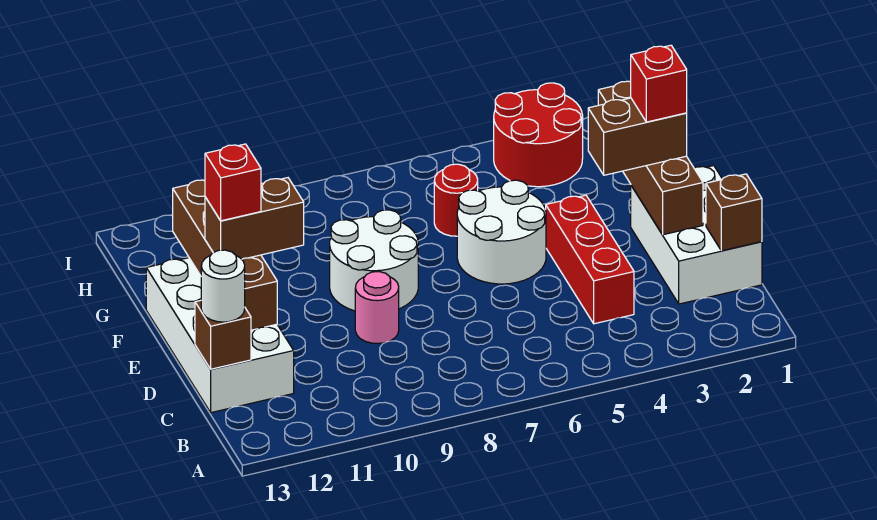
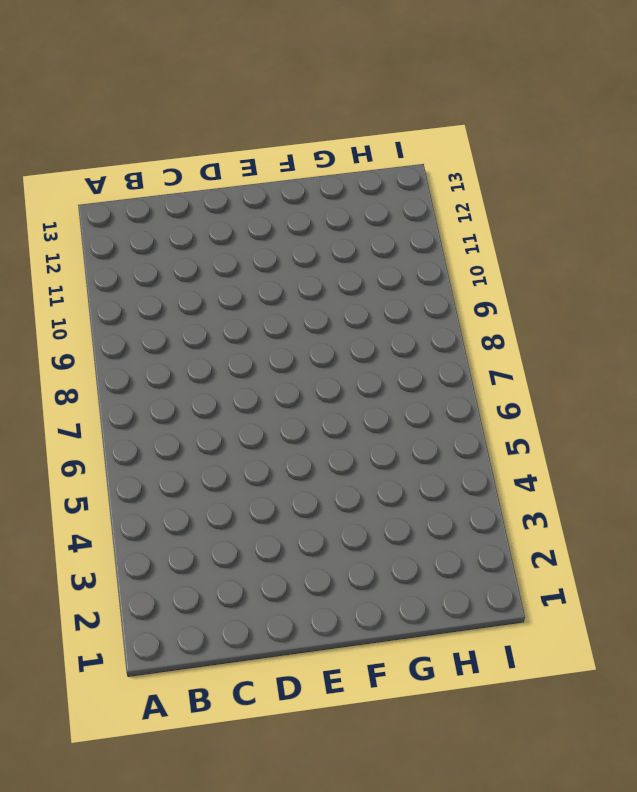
none -> white brick C1:E2 level 1
none -> red brick C4:E4 level 1
none -> white brick C12:F13 level 1

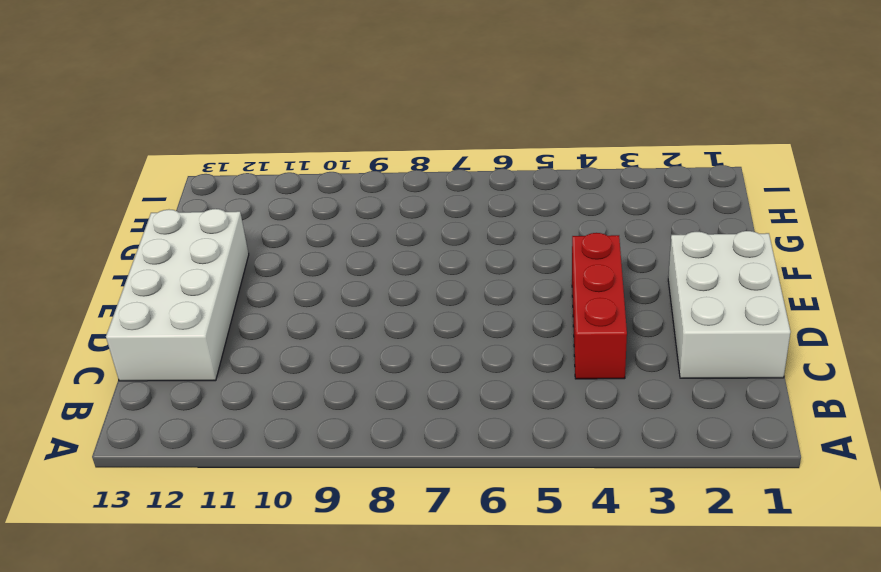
none -> pink round brick D9 level 1
none -> white round brick E5:F6 level 1
none -> white round brick E8:F9 level 1

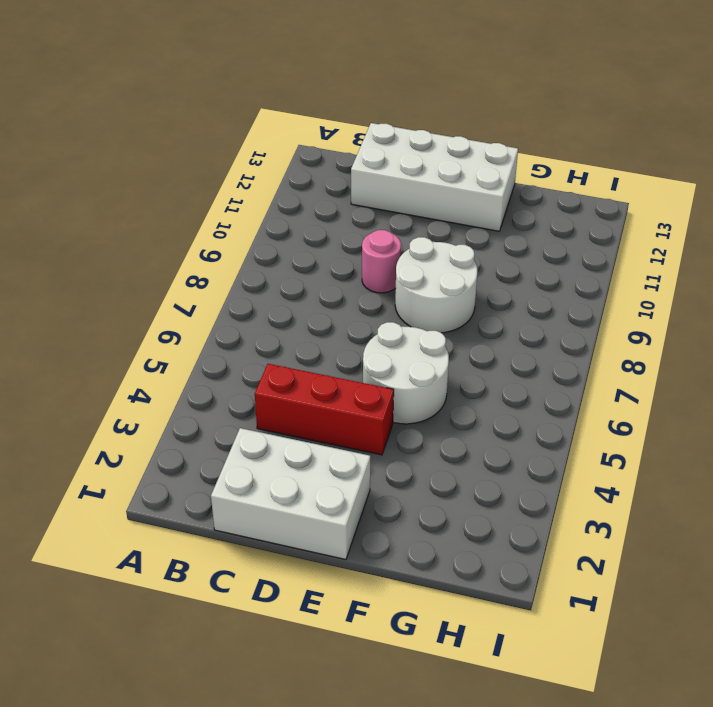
none -> red round brick G6 level 1
none -> red round brick H3:I4 level 1
none -> brown brick C1 level 2

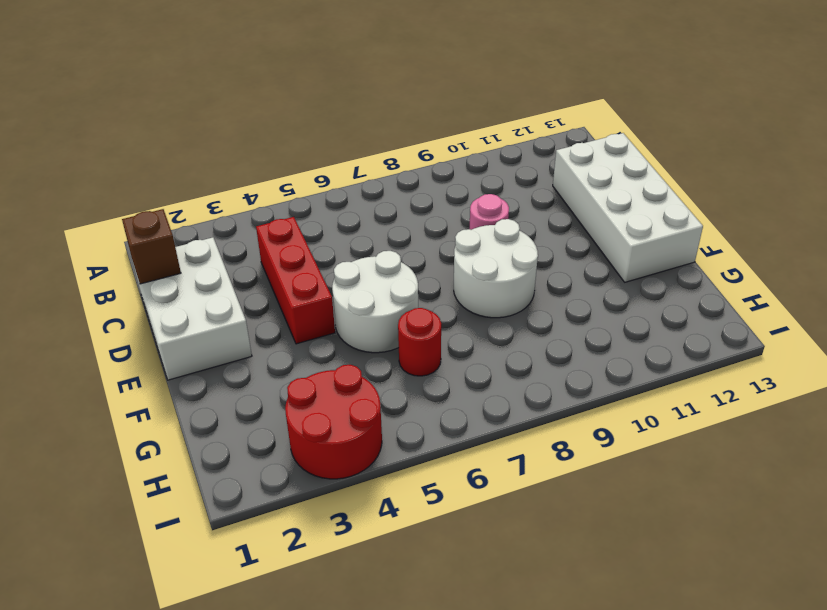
none -> brown brick C13 level 2
none -> brown brick D2:G2 level 2
none -> brown brick D12:G12 level 2

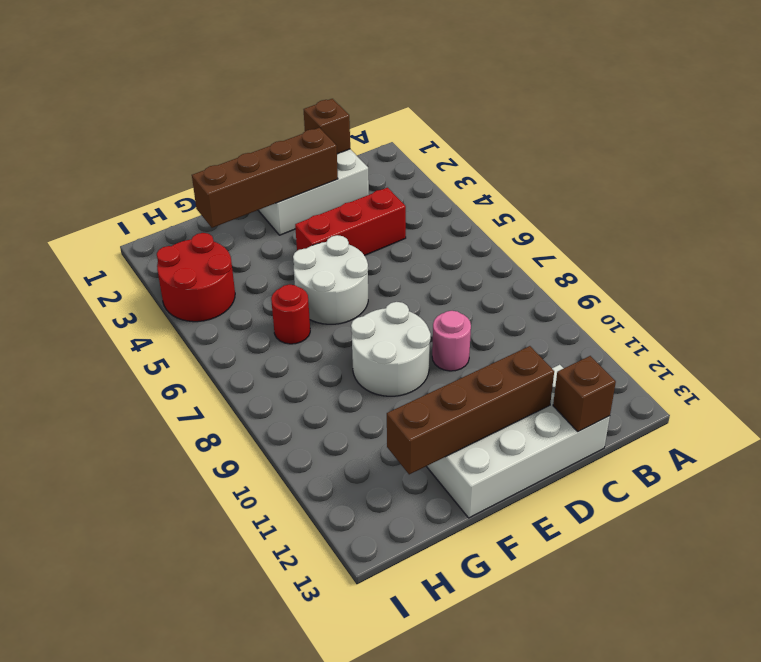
none -> white round brick C13 level 3
none -> brown brick E2:E3 level 3
none -> brown brick E11:E12 level 3

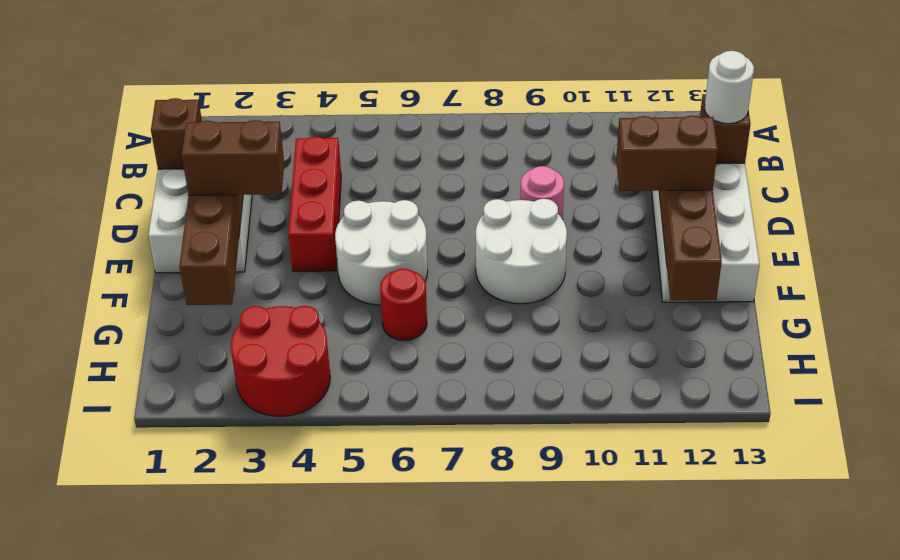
none -> red brick E2 level 4
none -> red brick E12 level 4

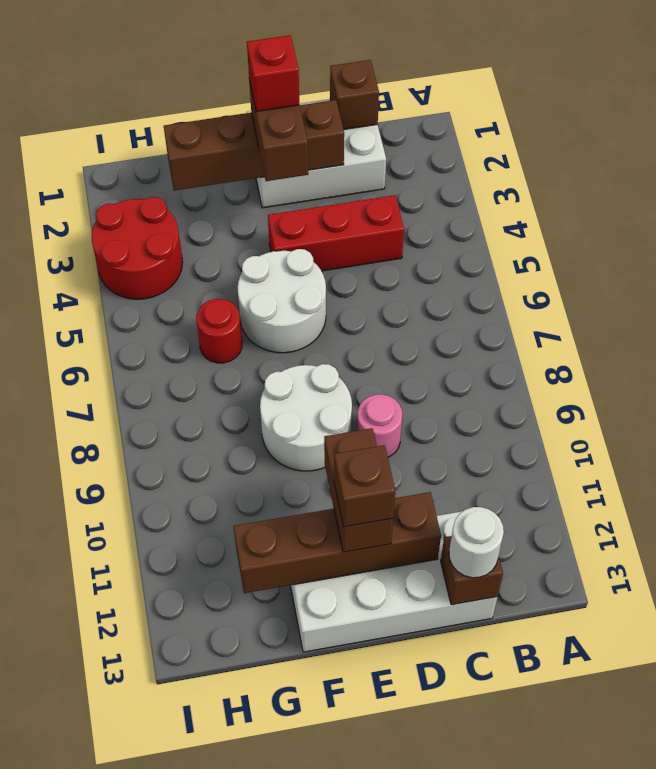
brown brick E12 level 4 -> red brick E12 level 4

